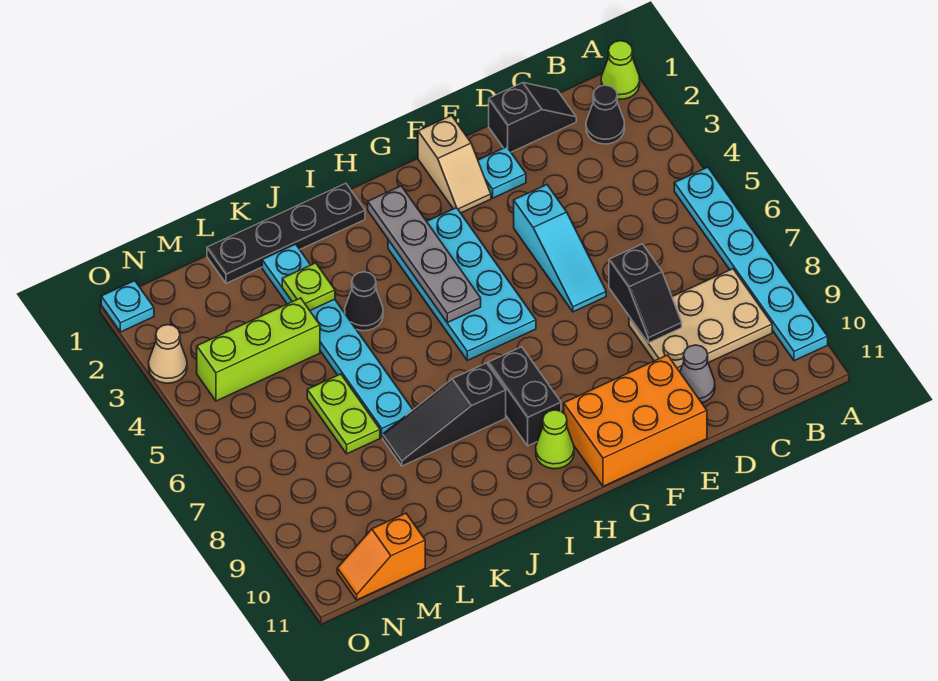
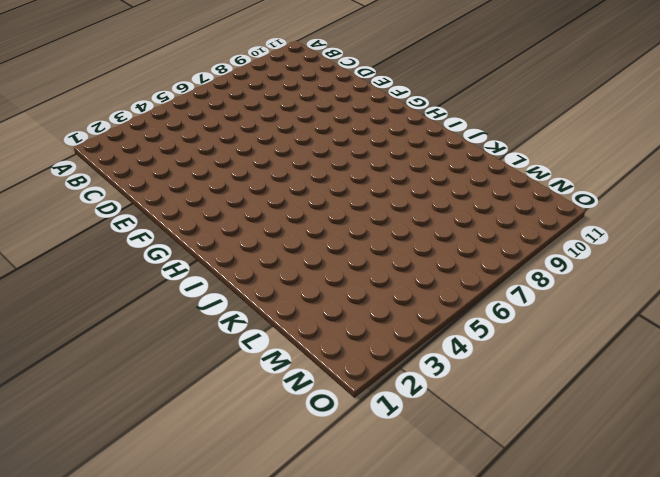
none -> lime cone A1 level 1
none -> cyan plate A5:A10 level 1
none -> black cone B2 level 1

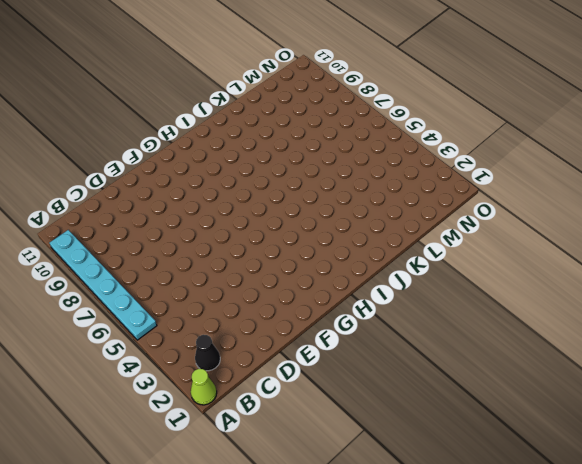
none -> tan plate B8:D9 level 1
none -> black slope C1:D1 level 1 top D
none -> grey cone D10 level 1

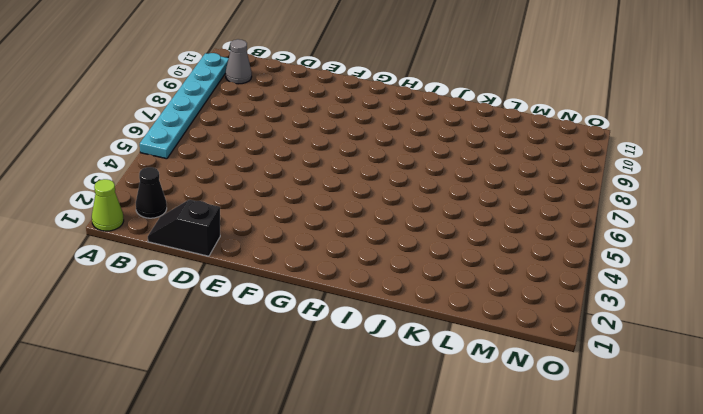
grey cone B10 level 1 -> grey cone D10 level 1
none -> tan plate B8:D9 level 1
none -> cyan plate E2 level 1
none -> cyan slope E4:E6 level 1 top 4

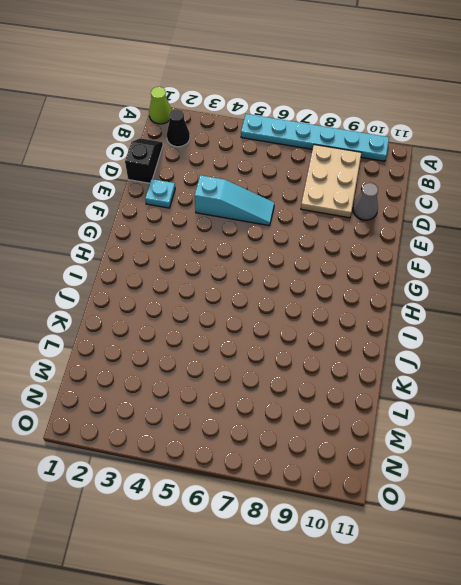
none -> orange brick E10:G11 level 1
none -> tan slope F1:F2 level 1 top 1
none -> cyan plate G3:H6 level 1

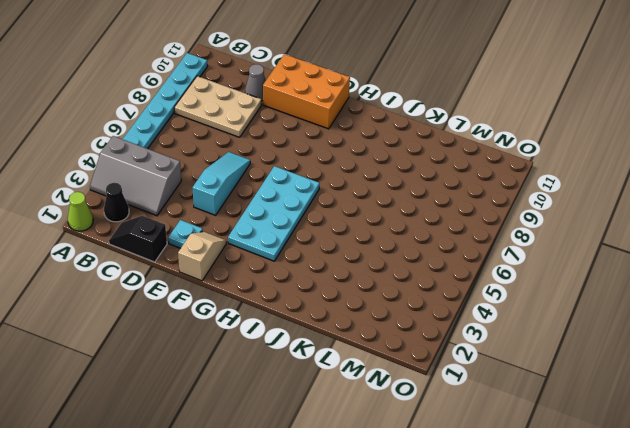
grey slope A3:C4 level 1 top 4 -> none
none -> black brick H8:H9 level 1
none -> lime cone H10 level 1
none -> black plate I1:L1 level 1

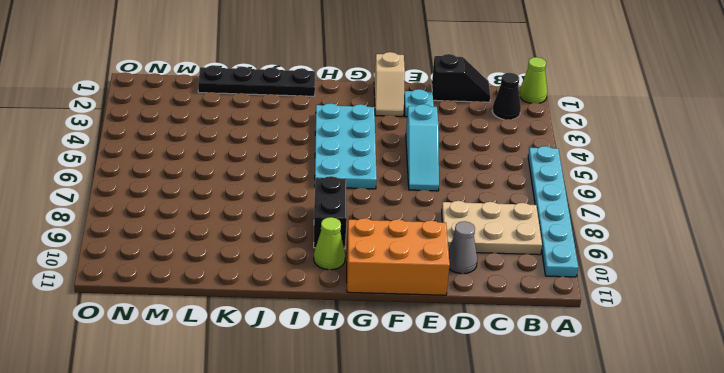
none -> black slope I8:K8 level 1 top I
none -> black cone J4 level 1
none -> cyan plate K2:K7 level 1

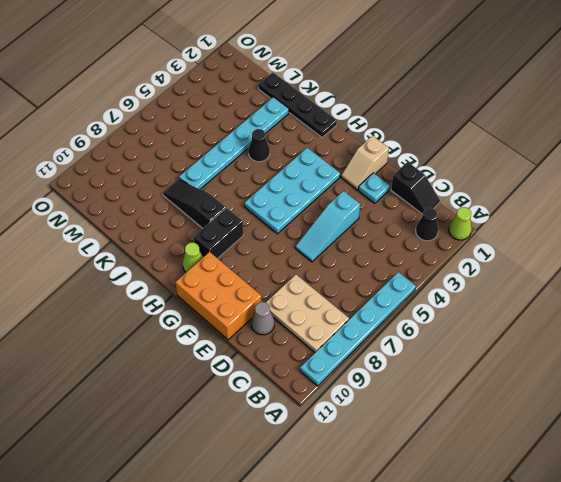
none -> lime brick L4:N4 level 1
none -> lime plate L6:L7 level 1
none -> orange slope M11:N11 level 1 top M

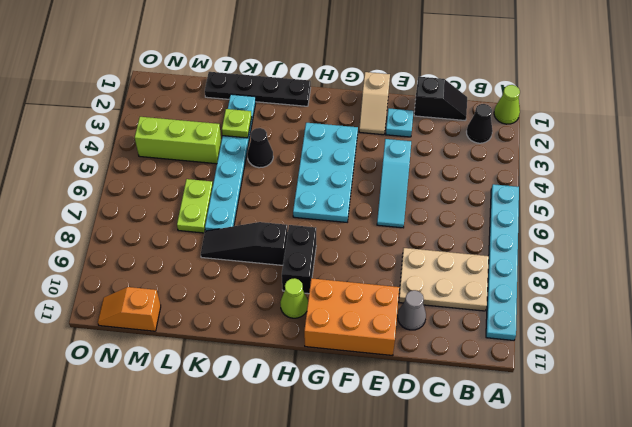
none -> cyan plate O1 level 1
none -> tan cone O3 level 1
none -> black slope D7:D8 level 2 top 7

